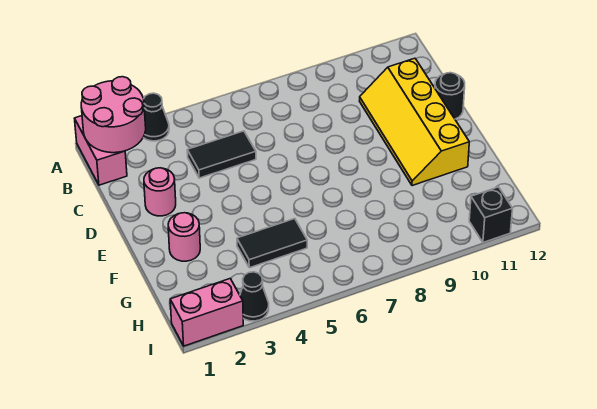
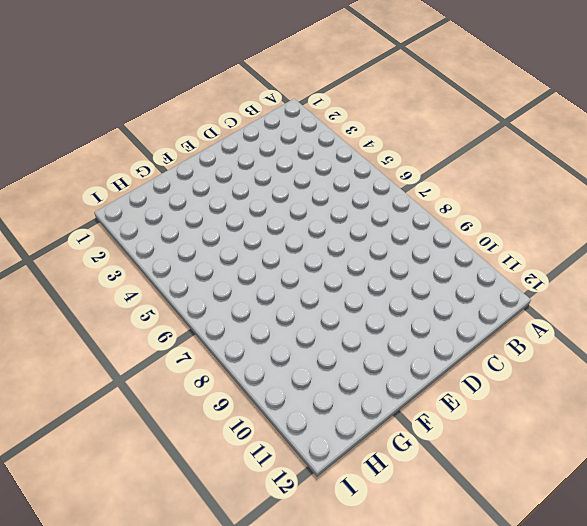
none -> pink brick A1:B1 level 1
none -> black cone A3 level 1
none -> black tile C4:C5 level 1

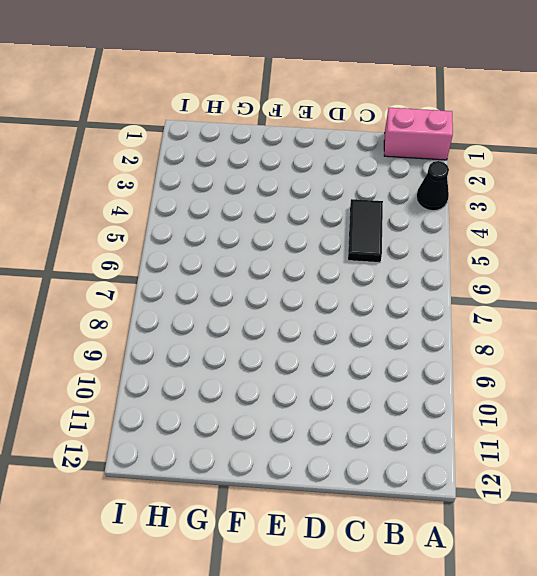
none -> yellow slope C10:F11 level 1 top 11
none -> pink round brick D2 level 1
none -> black round brick D12 level 1

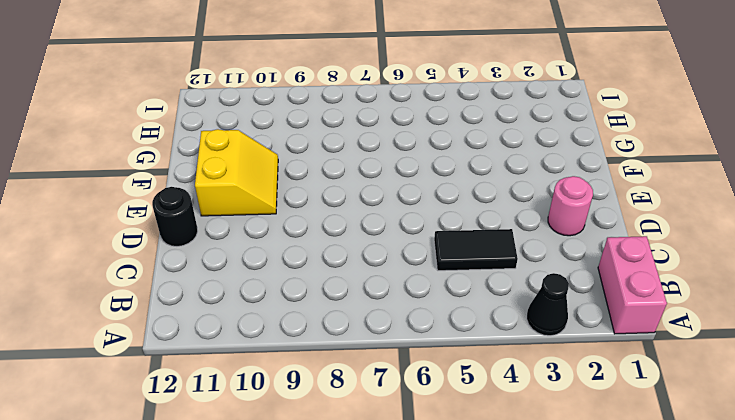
yellow slope E10:F11 level 1 top 11 -> yellow slope C10:F11 level 1 top 11
none -> pink round brick F2 level 1
none -> black tile G4:G5 level 1
none -> pink brick I1:I2 level 1

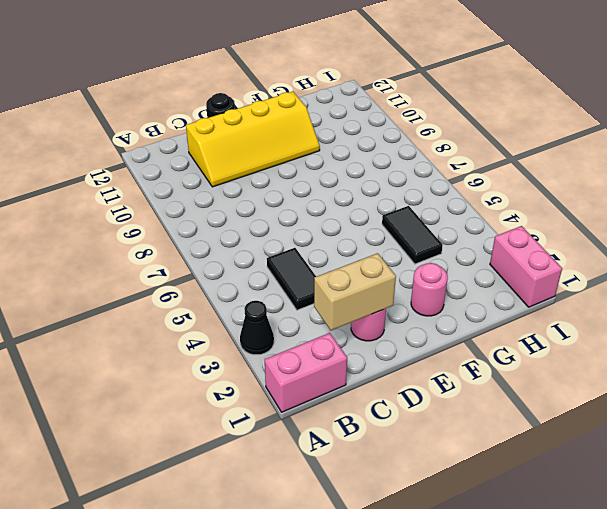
tan brick C2:D2 level 2 -> none
none -> black cone I3 level 1
none -> black brick I11 level 1
none -> pink round brick A1:B2 level 2

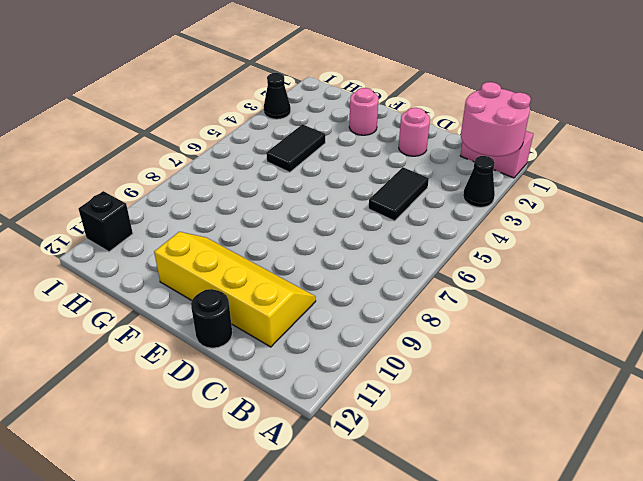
none -> pink brick I1:I2 level 1

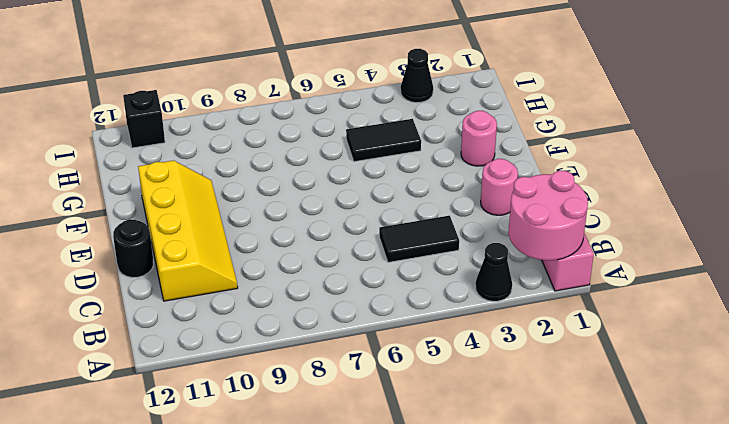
none -> pink brick I1:I2 level 1

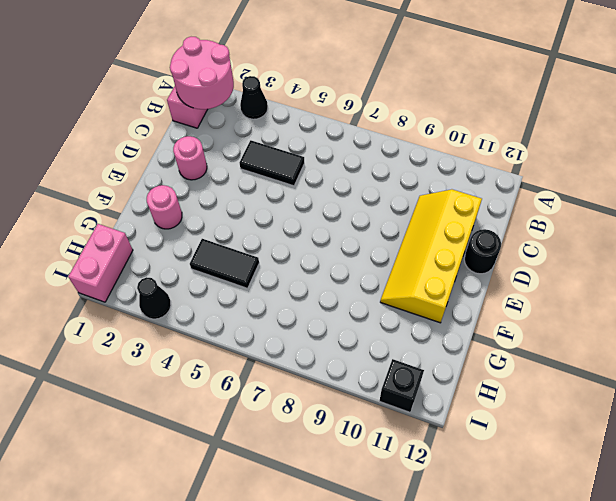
pink brick H1:I1 level 1 -> pink brick I1:I2 level 1

